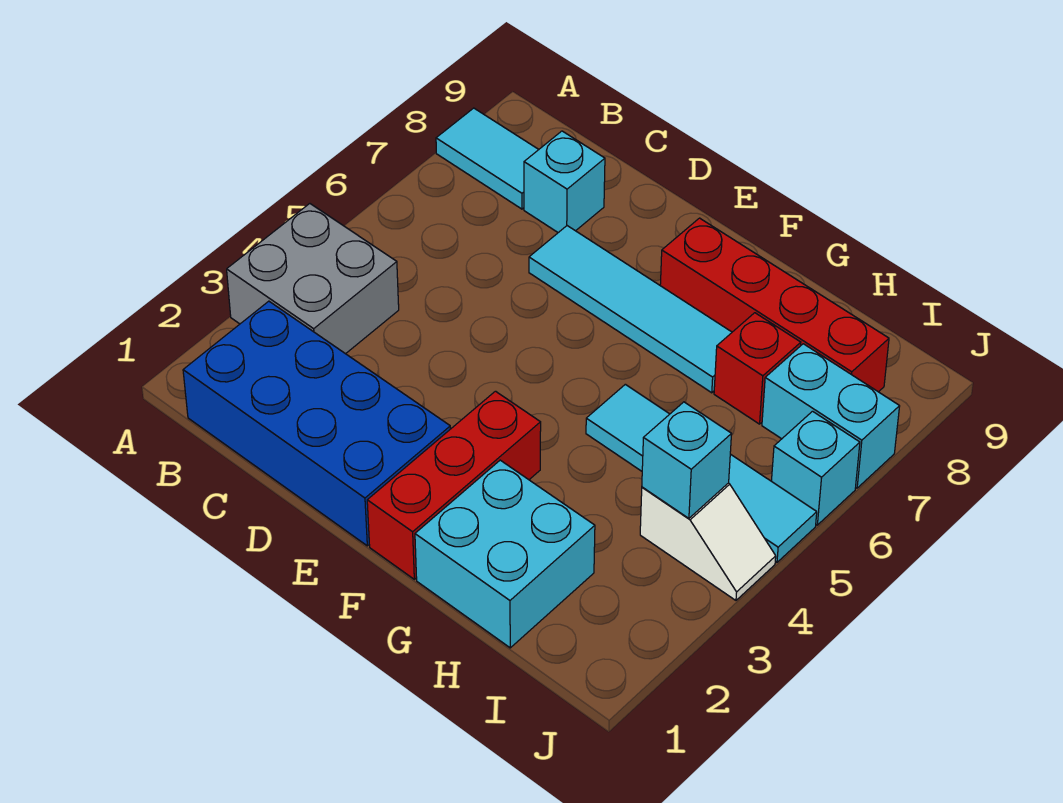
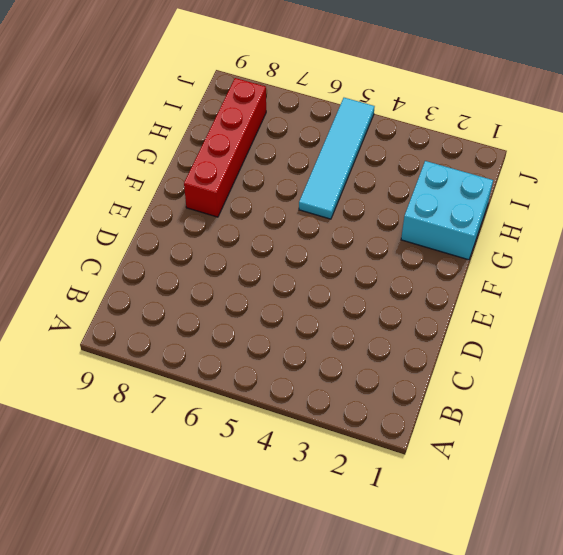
none -> grey brick A3:B4 level 1
none -> cyan tile A8:B8 level 1
none -> blue brick B1:E2 level 1

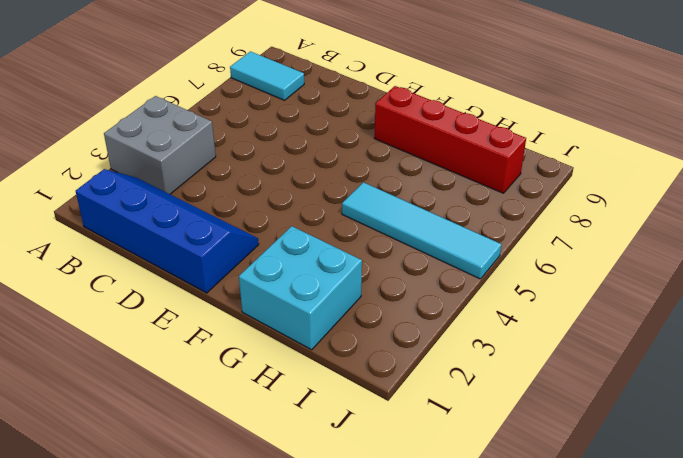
blue slope B1:E2 level 1 top 1 -> blue brick B1:E2 level 1
none -> cyan brick C8 level 1
none -> cyan tile D7:G7 level 1
none -> red brick F1:F3 level 1

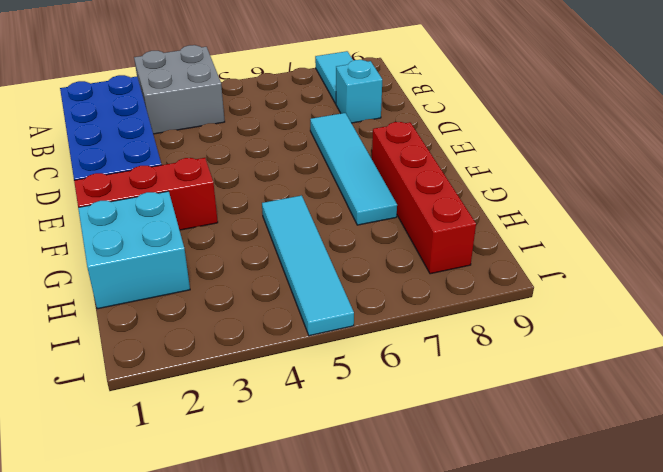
none -> red brick H7 level 1
none -> white slope I4:J4 level 1 top I
none -> cyan brick I7:J7 level 1

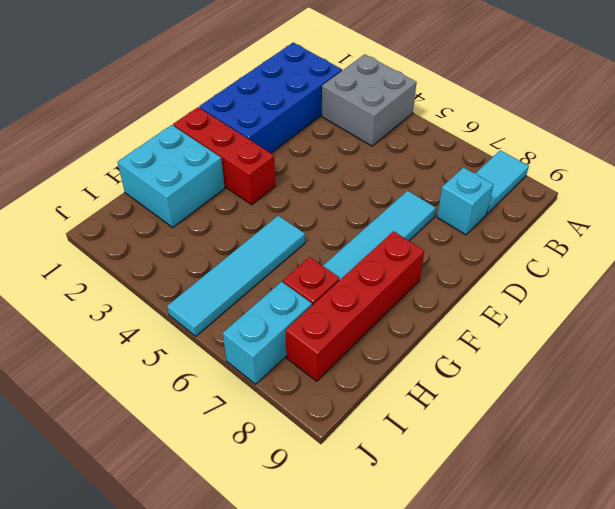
none -> white slope I4:J4 level 1 top I
none -> cyan brick J6 level 1
none -> cyan brick I4 level 2

